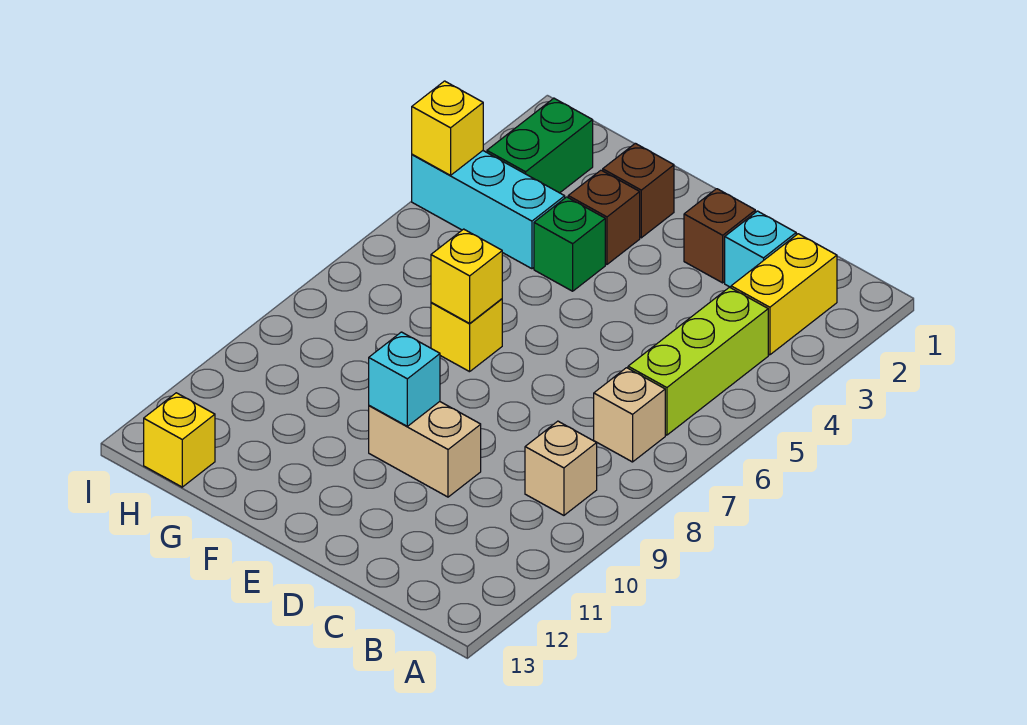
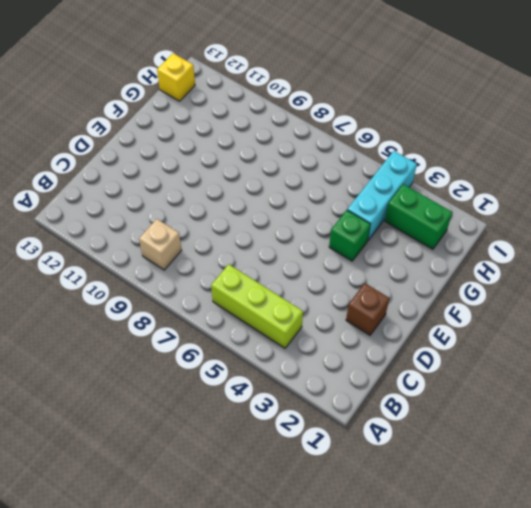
none -> yellow brick B2:B3 level 1
none -> tan brick B7 level 1
none -> cyan brick C2 level 1

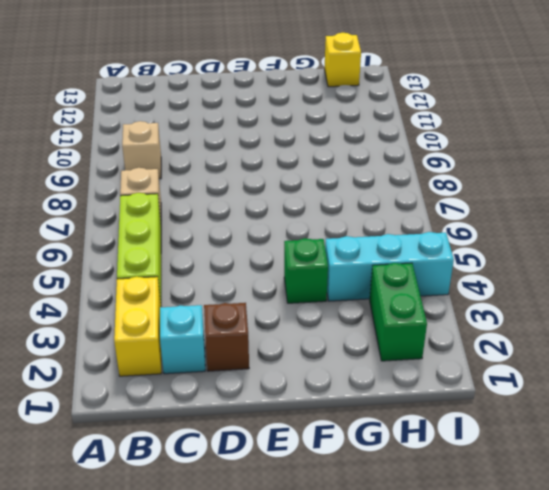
none -> tan brick D10:E10 level 1
none -> brown brick F2 level 1
none -> brown brick F3 level 1

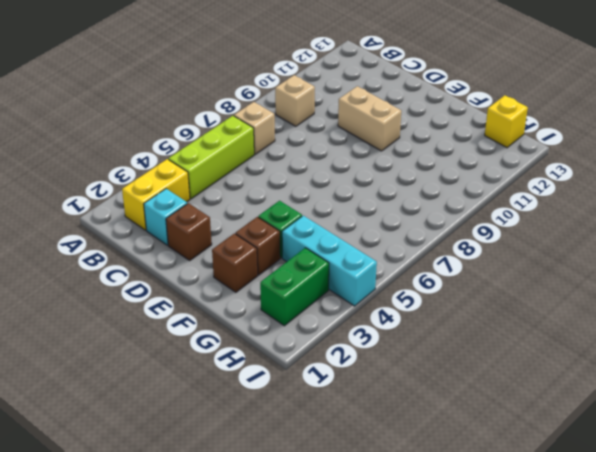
none -> yellow brick F7 level 1
none -> cyan brick E10 level 2
none -> yellow brick F7 level 2

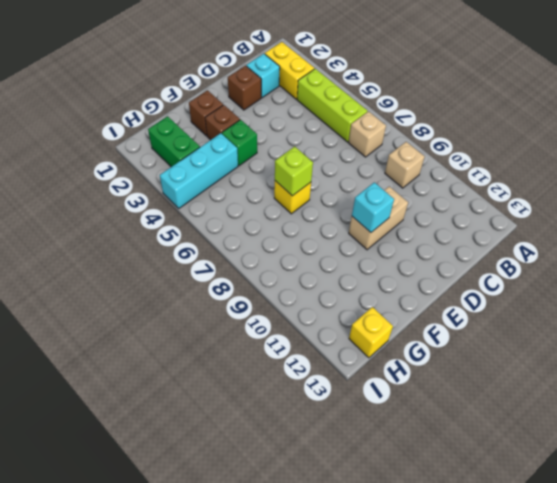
lime brick F7 level 2 -> yellow brick F7 level 2
none -> yellow brick I4 level 2

